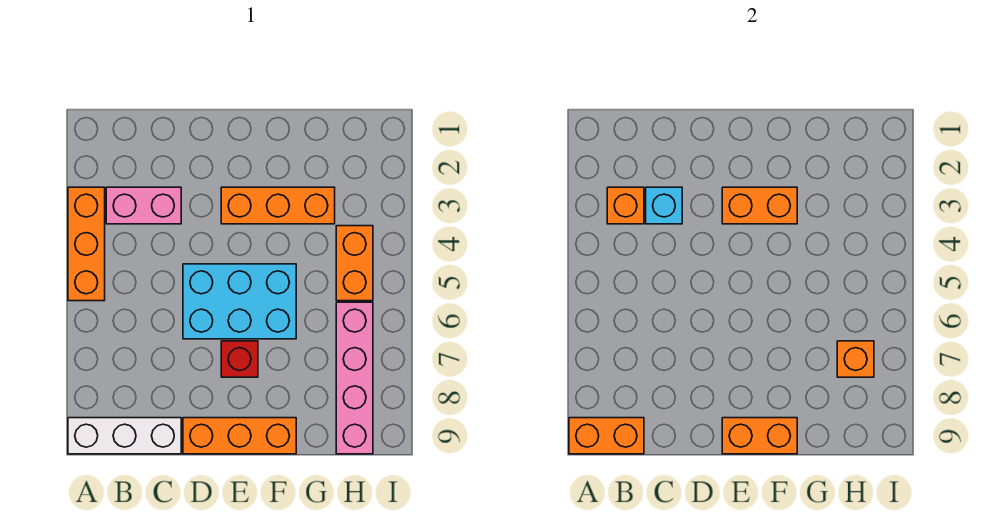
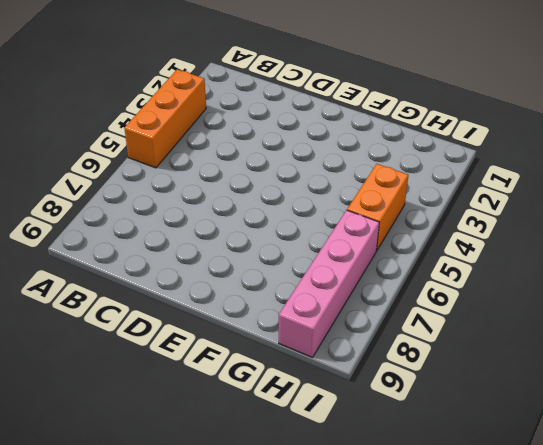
none -> white brick A9:C9 level 1
none -> pink brick B3:C3 level 1
none -> cyan brick D5:F6 level 1

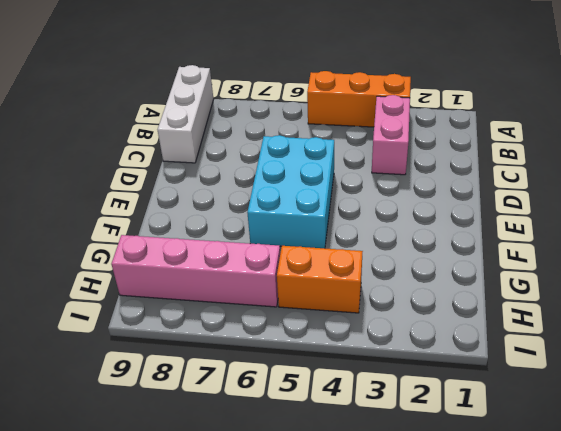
none -> orange brick D9:F9 level 1
none -> orange brick E3:G3 level 1
none -> red brick E7 level 1

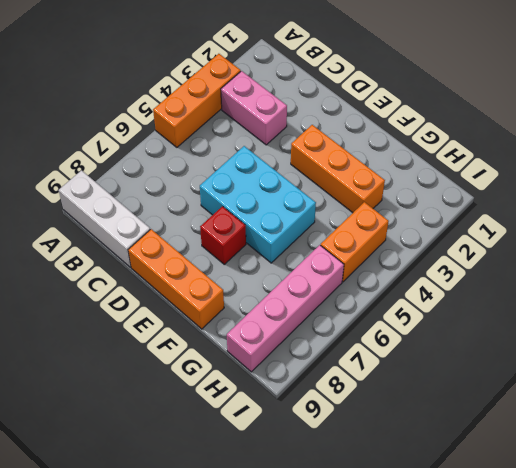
none -> orange brick A9:B9 level 2
none -> orange brick B3 level 2
none -> cyan brick C3 level 2

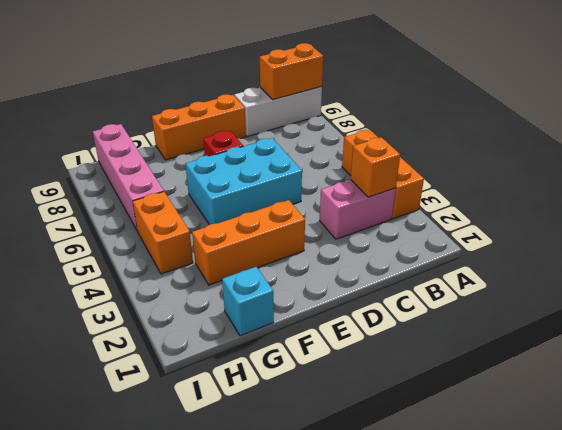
cyan brick G1 level 1 -> cyan brick C3 level 2
none -> orange brick E3:F3 level 2
none -> orange brick E9:F9 level 2
none -> orange brick H7 level 2

